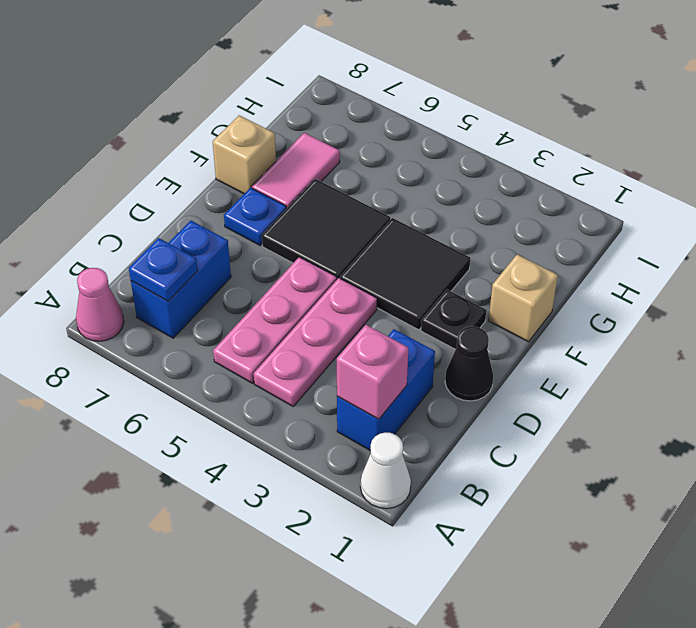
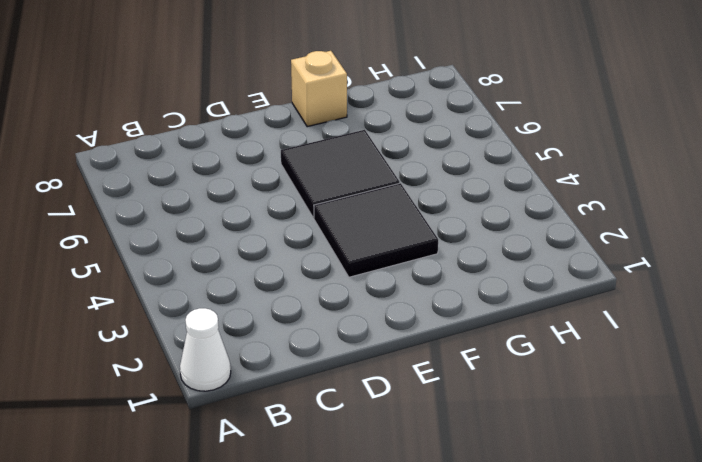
none -> pink cone A8 level 1
none -> blue brick B2:C2 level 1
none -> pink plate B4:D4 level 1

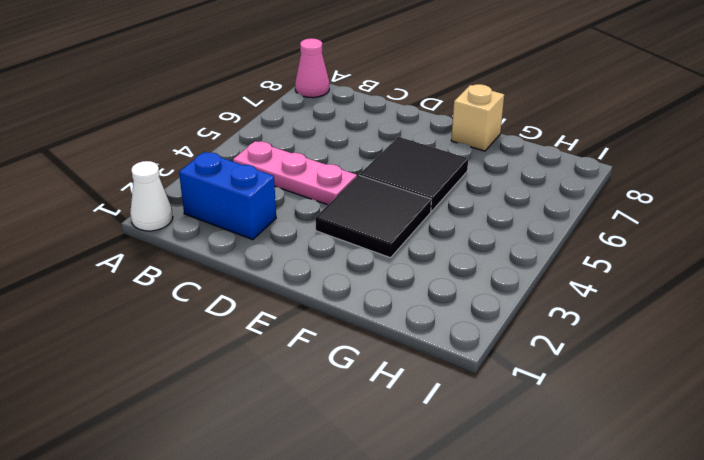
none -> pink plate B5:D5 level 1
none -> blue brick B7:C7 level 1
none -> black cone D1 level 1

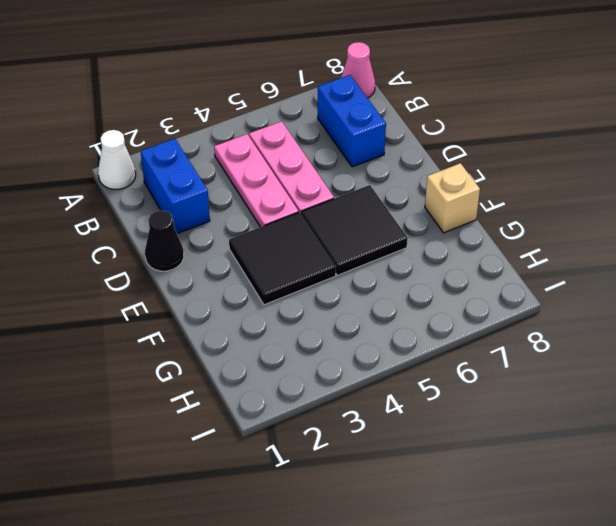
none -> black plate E2 level 1
none -> blue plate E7 level 1
none -> tan brick F1 level 1

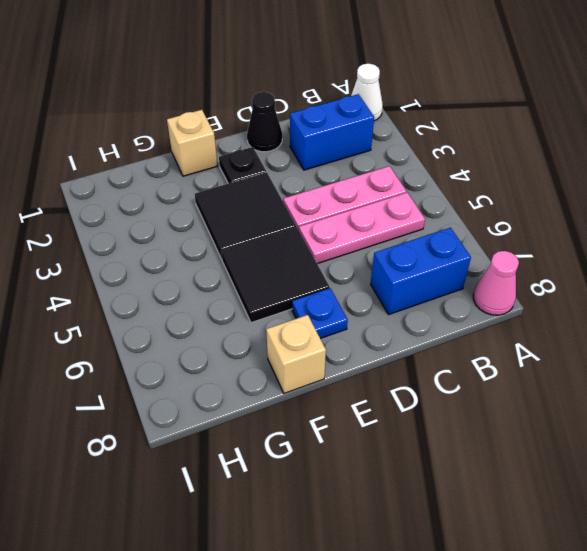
none -> pink tile F7:G7 level 1
none -> pink brick B2 level 2
none -> blue plate B7 level 2

